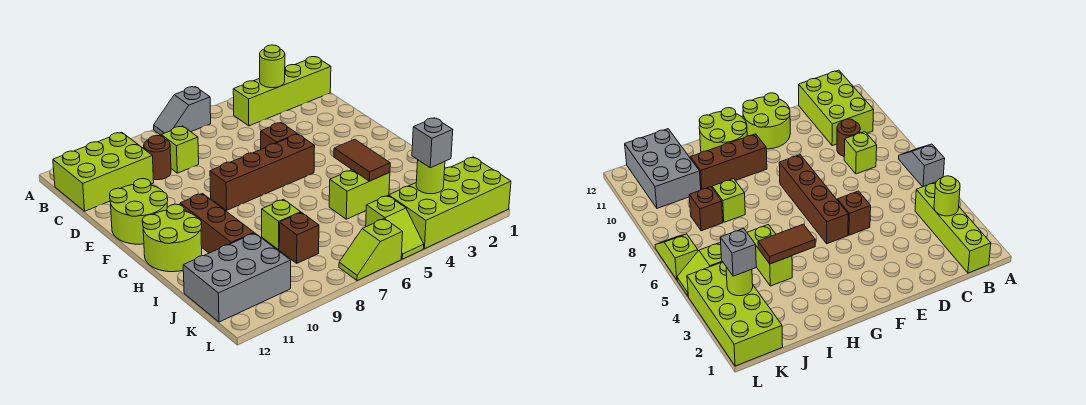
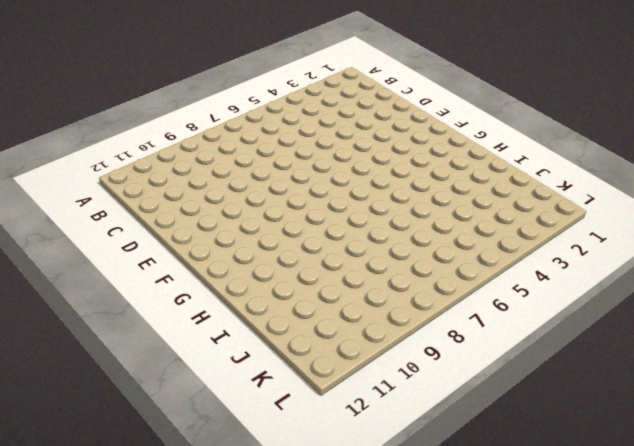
none -> grey slope A6:A7 level 1 top 6
none -> lime brick B1:B4 level 1
none -> lime brick B10:C12 level 1

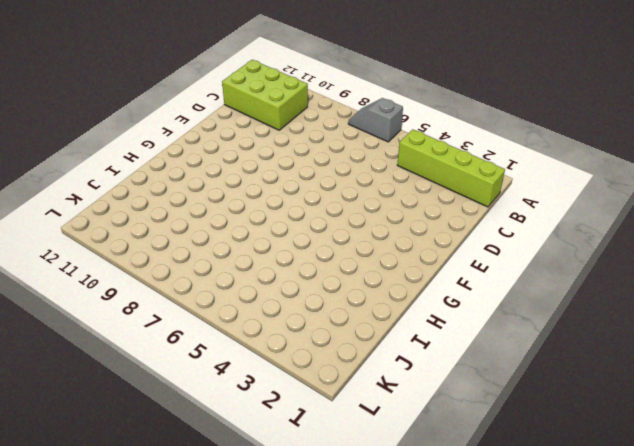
none -> lime brick C8 level 1
none -> brown round brick C9 level 1
none -> brown brick E5 level 1

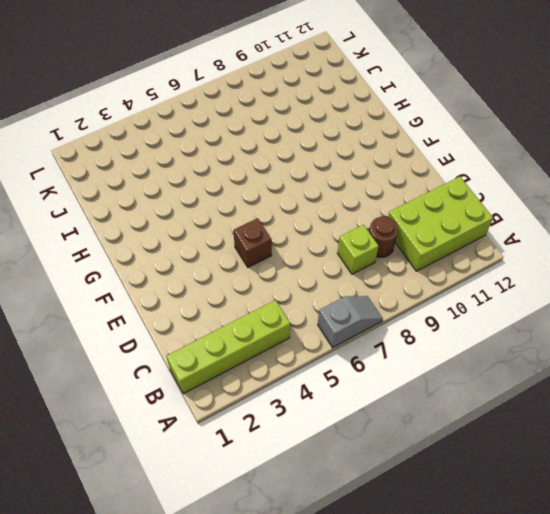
none -> lime round brick E11:F12 level 1
none -> brown brick F5:F8 level 1
none -> brown brick G10:I10 level 1

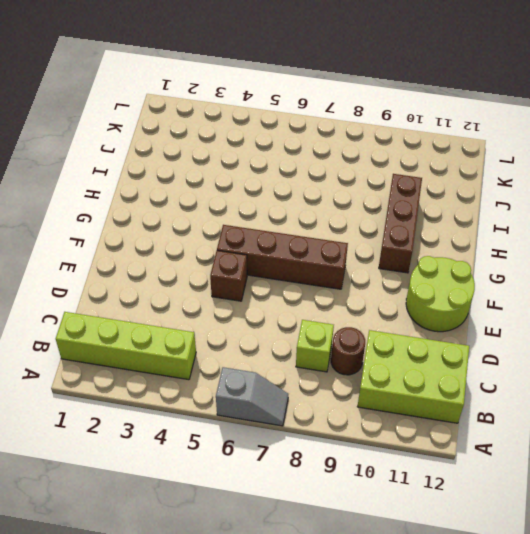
none -> lime round brick G11:H12 level 1
none -> lime brick I4:I5 level 1
none -> lime brick I8 level 1

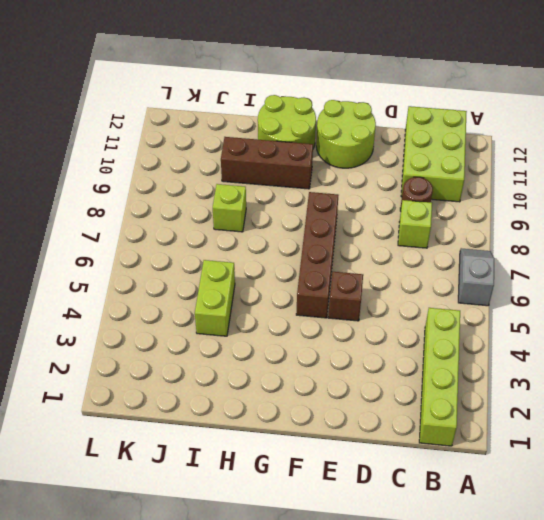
none -> brown brick J8 level 1
none -> grey brick J10:K12 level 1
none -> lime brick K1:L4 level 1

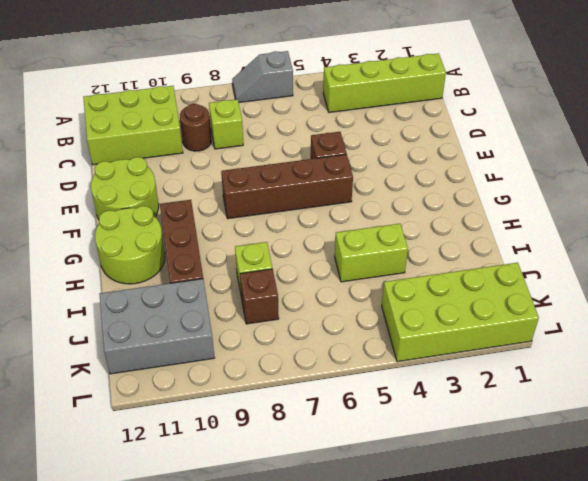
none -> lime slope K5:L5 level 1 top K
none -> lime slope L6:L7 level 1 top 6
none -> lime round brick B3 level 2

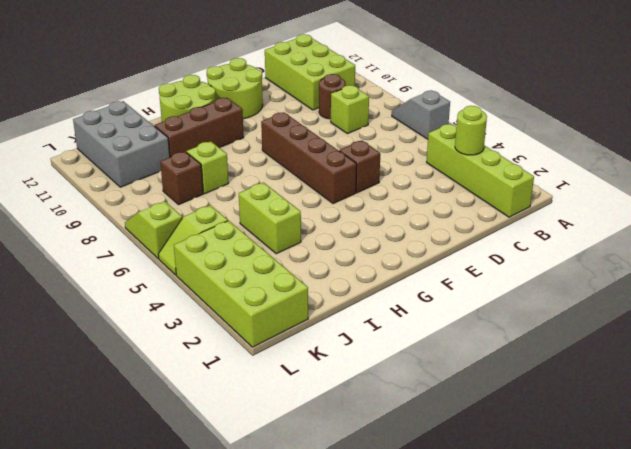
none -> brown tile H4:I4 level 2
none -> lime round brick K3 level 2
none -> grey brick K3 level 3

